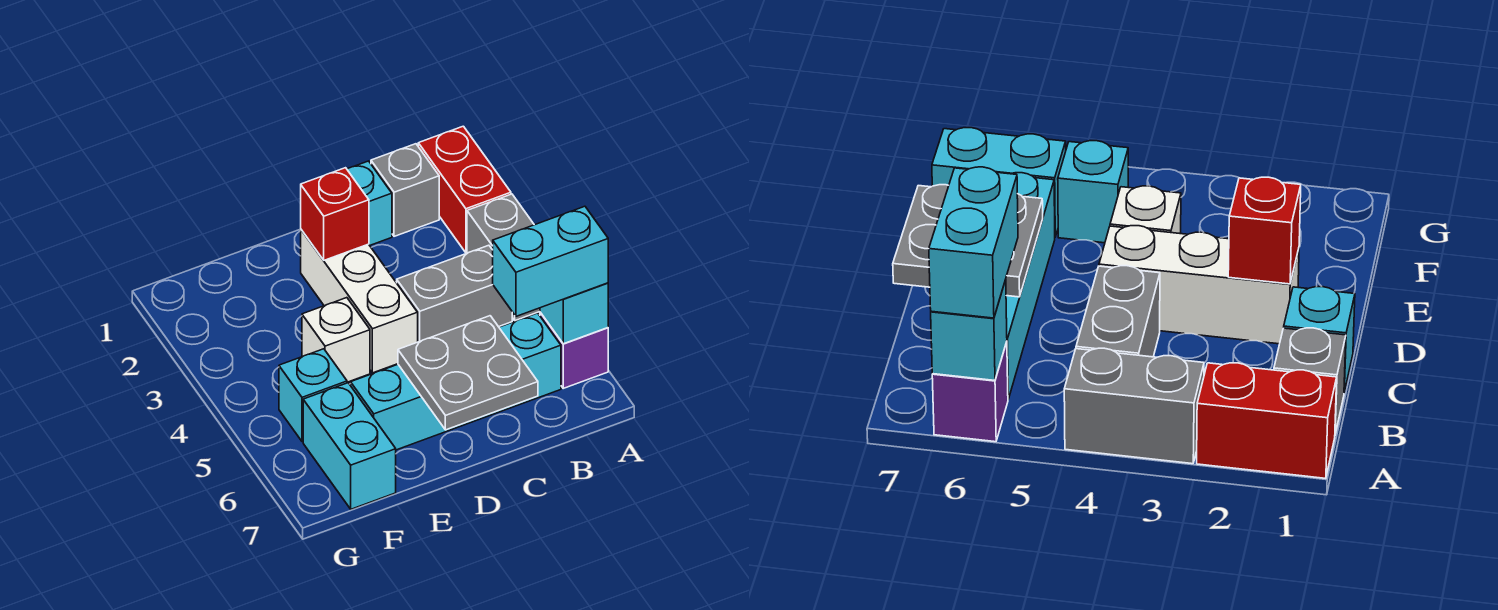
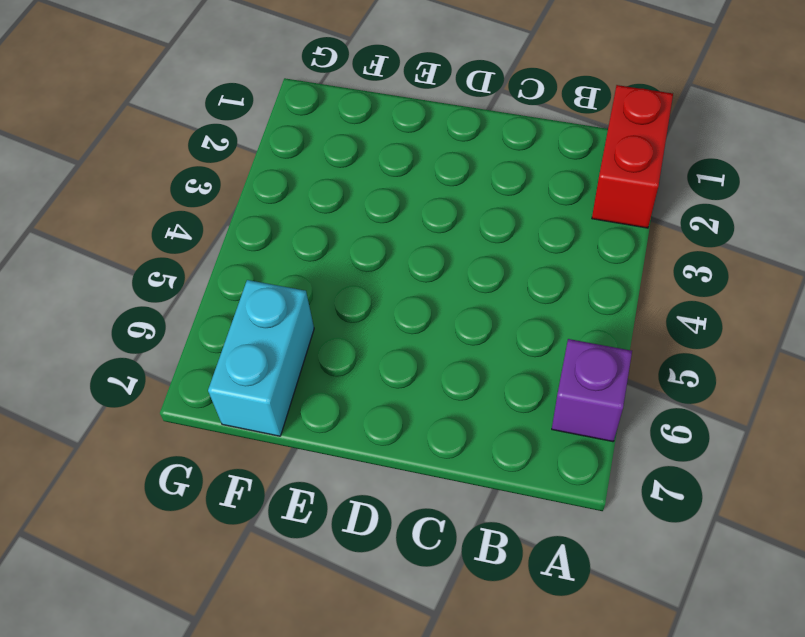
none -> grey brick A3:A4 level 1
none -> grey brick B1 level 1
none -> grey brick B4:C4 level 1

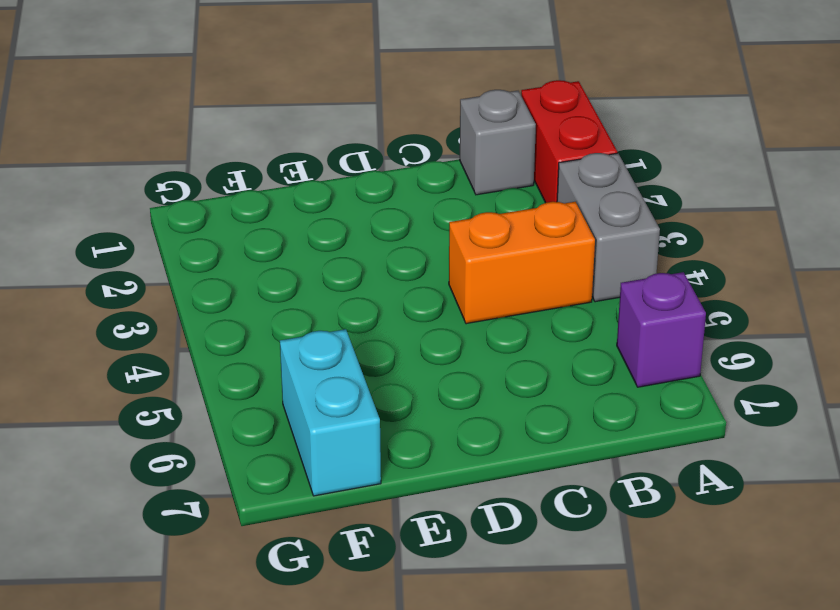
orange brick B4:C4 level 1 -> grey brick B4:C4 level 1
none -> cyan brick B6:E6 level 1
none -> cyan brick C1 level 1
none -> white brick D2:D4 level 1

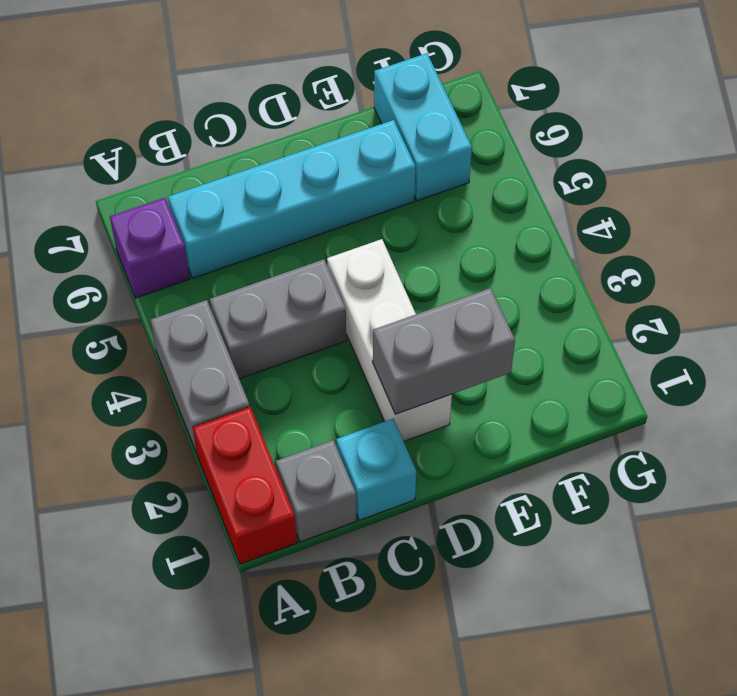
grey brick D2:E2 level 2 -> red brick D2 level 2
none -> white brick E4 level 1
none -> cyan brick F5 level 1
none -> cyan brick A6 level 2

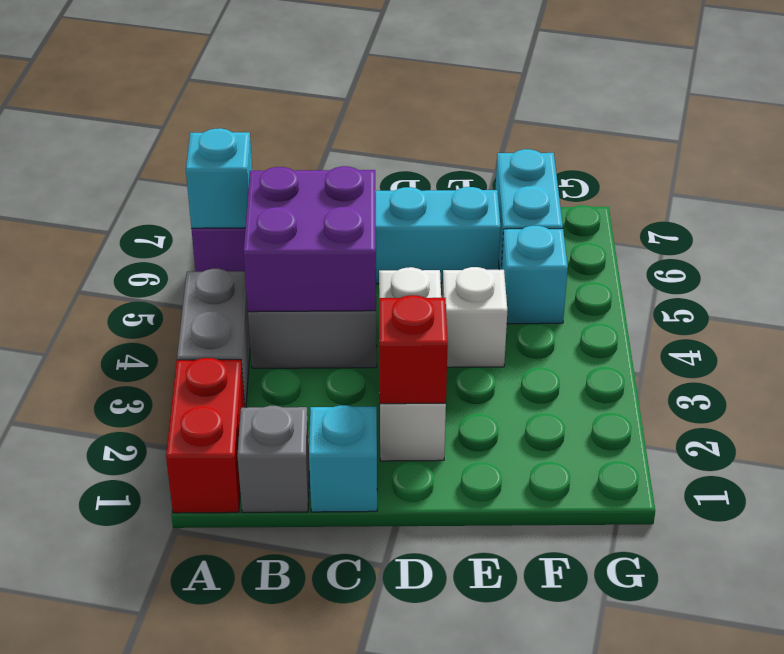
purple brick B4:C5 level 2 -> none
none -> grey plate C6:D7 level 2
none -> cyan brick A6:B6 level 3

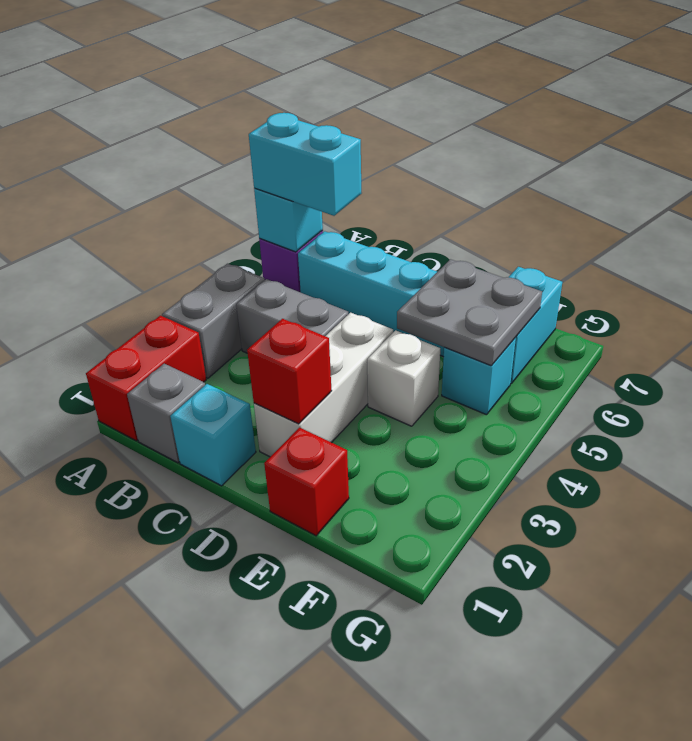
red brick E1 level 1 -> none
grey plate E5:F6 level 2 -> grey plate C6:D7 level 2

